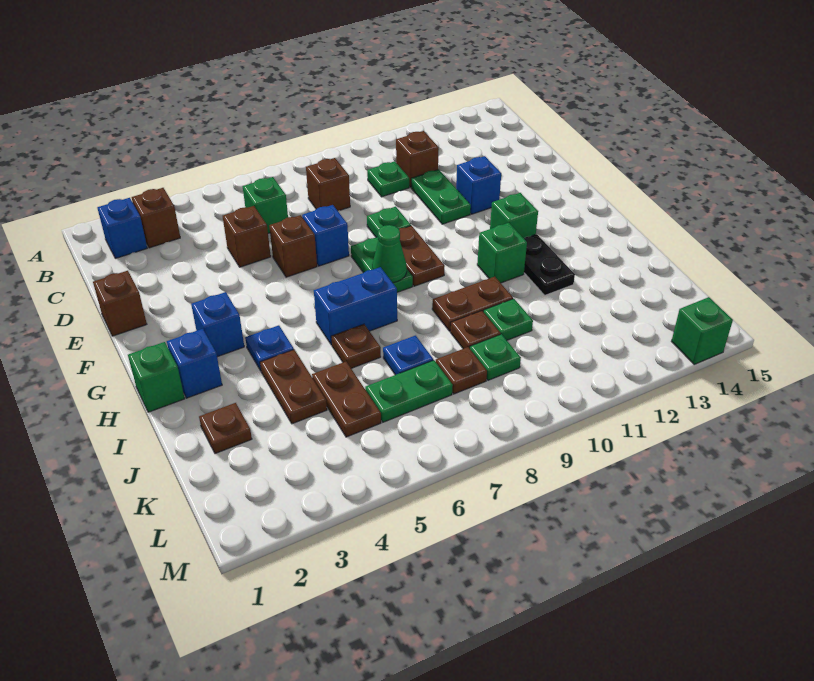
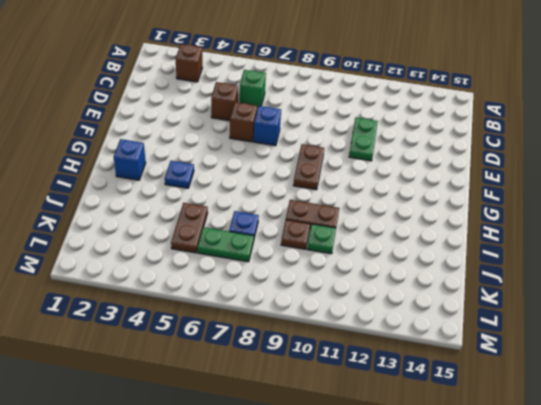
none -> blue brick B2 level 1
none -> brown brick C8 level 1
none -> green plate C10 level 1
none -> brown brick C11 level 1

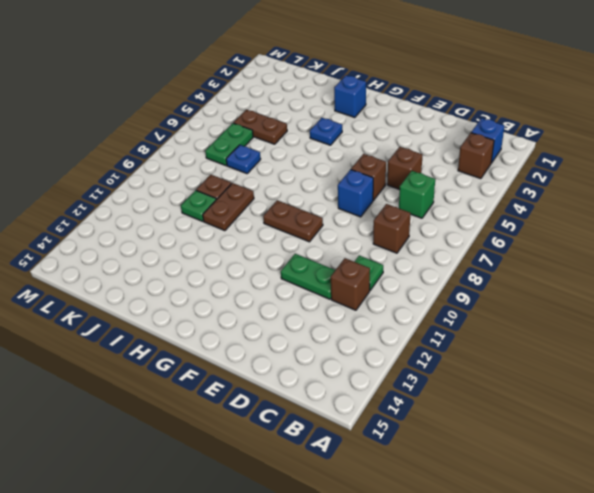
none -> brown brick E1 level 1
none -> green plate E9 level 1
none -> blue brick E12 level 1
none -> green plate F8:G8 level 1

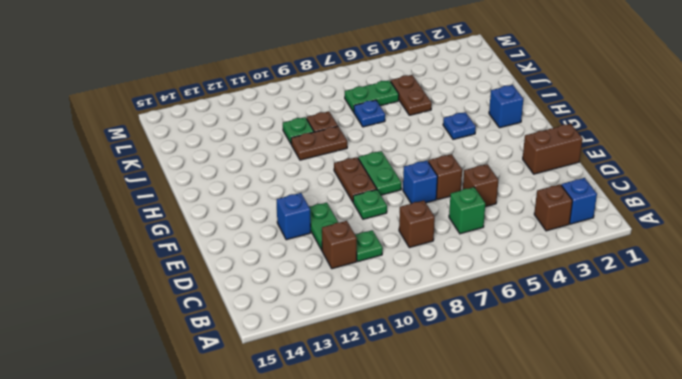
brown brick E1:E2 level 1 -> brown brick E1 level 1
none -> blue brick G3 level 1
none -> green brick G12 level 1
none -> green brick H1 level 1
none -> blue brick H6:H7 level 1

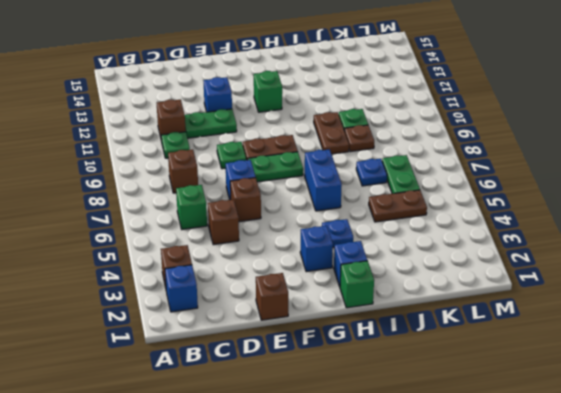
none -> green brick H11 level 1
none -> black plate H12:I12 level 1
none -> brown plate I4:J4 level 1
none -> brown plate I6 level 1

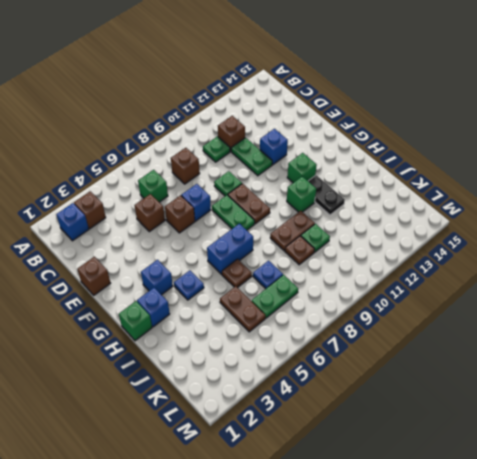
none -> brown plate I4:J4 level 1
none -> brown plate J2 level 1
none -> brown plate K8 level 1
none -> green plate K9 level 1

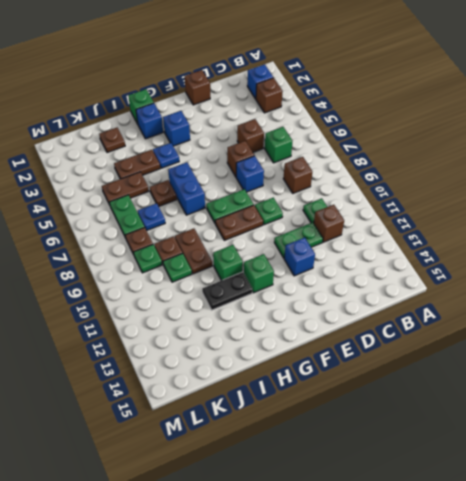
none -> green brick M14 level 1
none -> green cone G8 level 2

